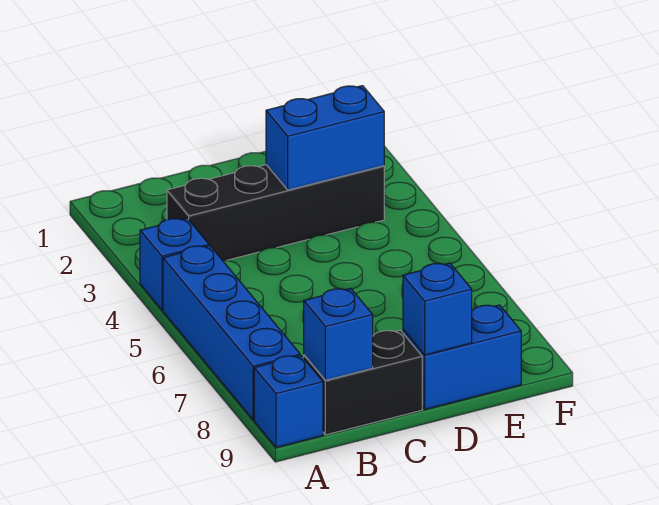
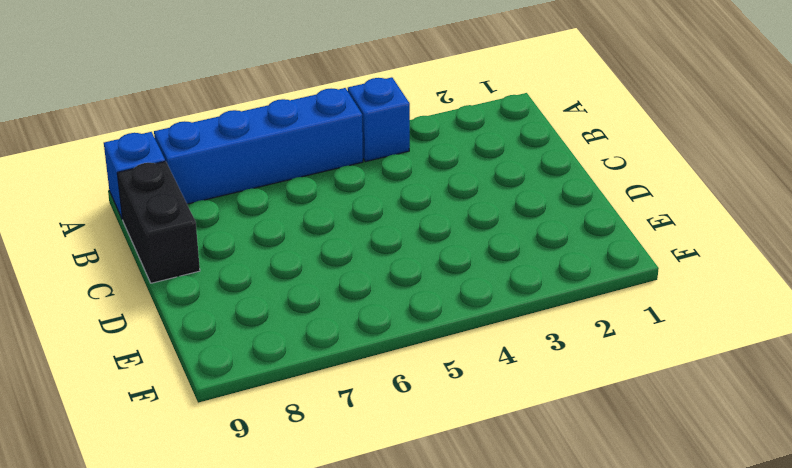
none -> black brick B3:E3 level 1
none -> blue brick D9:E9 level 1

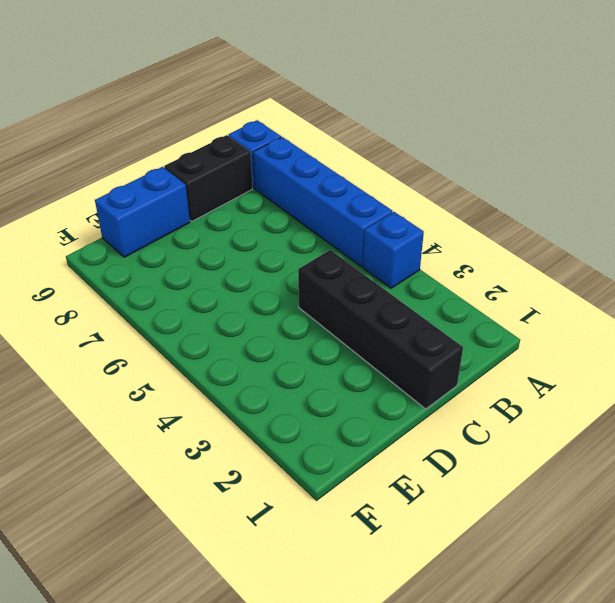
black brick C1:C4 level 1 -> black brick B3:E3 level 1
none -> blue brick B9 level 2
none -> blue brick D3:E3 level 2

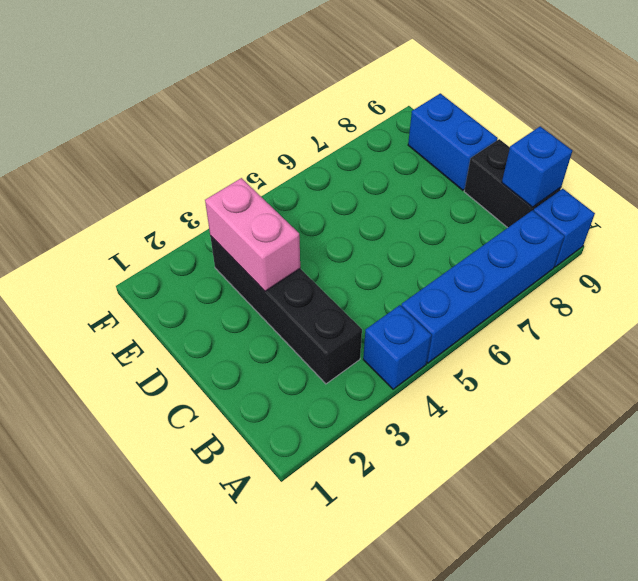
pink brick D3:E3 level 2 -> blue brick D3:E3 level 2
none -> blue brick D9 level 2

